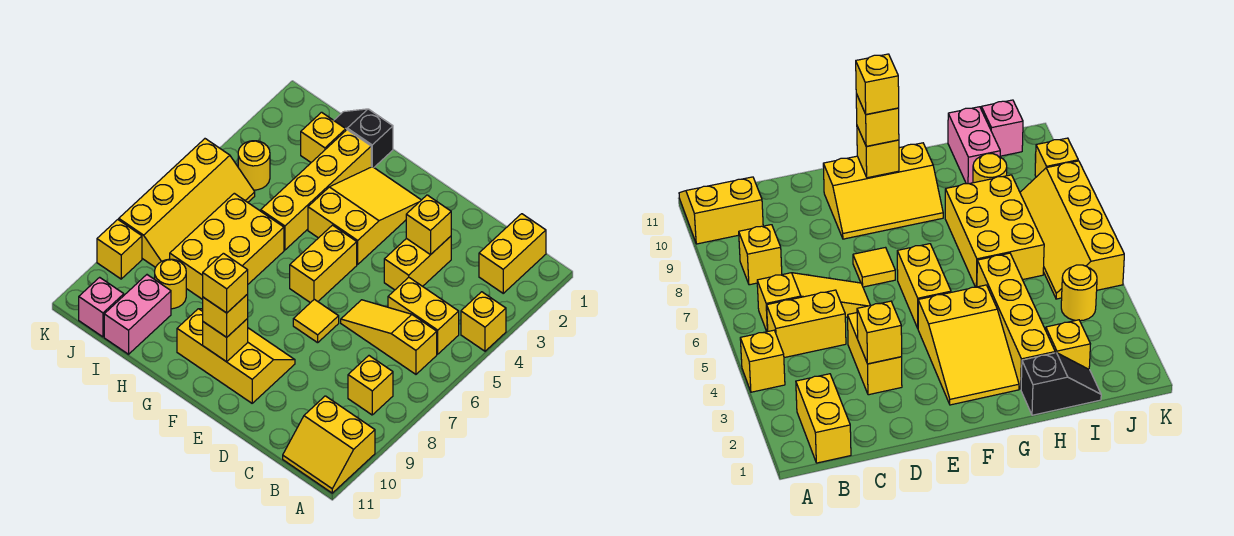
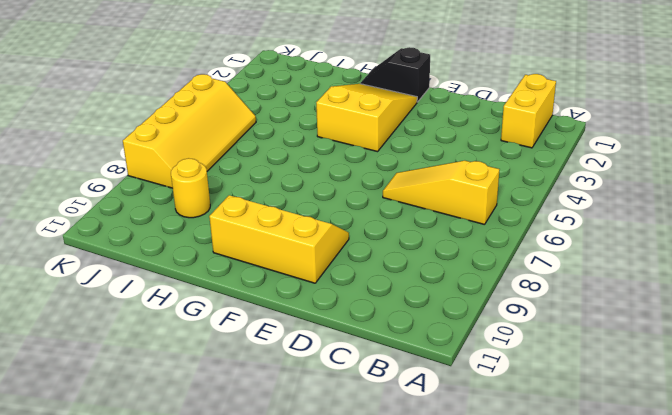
black slope F1:G1 level 1 top F -> black slope H1:I1 level 1 top H
none -> yellow brick A4 level 1
none -> yellow slope A10:B11 level 1 top 10
none -> yellow brick B5:C5 level 1

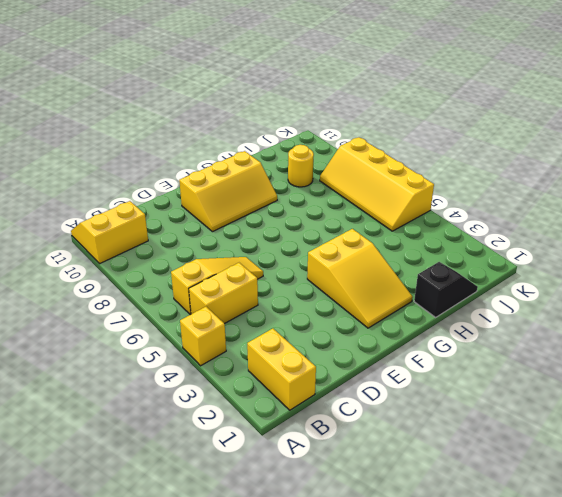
none -> yellow brick B8 level 1
none -> yellow brick D3:D4 level 1
none -> yellow tile E7 level 1

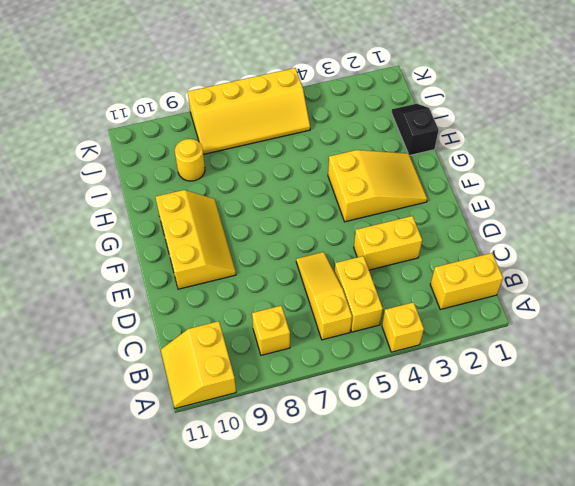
none -> yellow tile E7 level 1
none -> yellow brick F5:F6 level 1
none -> yellow brick H2:H5 level 1

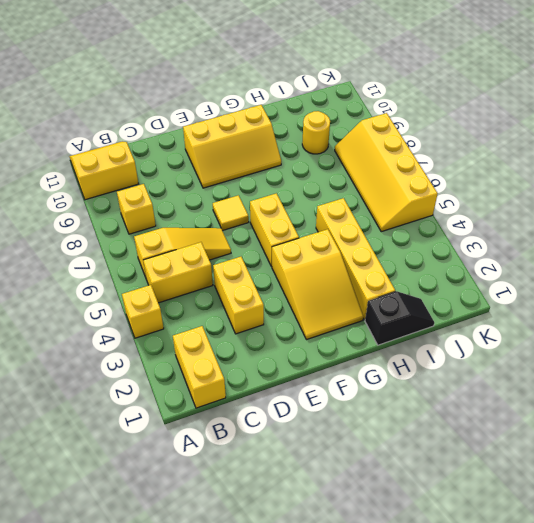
none -> yellow brick H6:I8 level 1
none -> yellow brick I2 level 1
none -> pink brick I10:I11 level 1

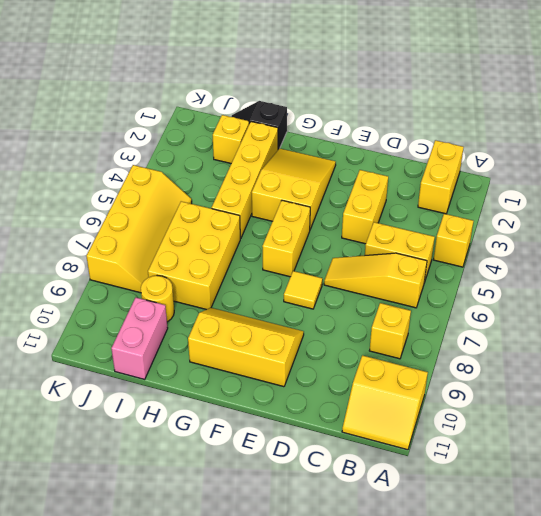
none -> yellow round brick J4 level 1
none -> pink brick J11 level 1
none -> yellow brick K9 level 1

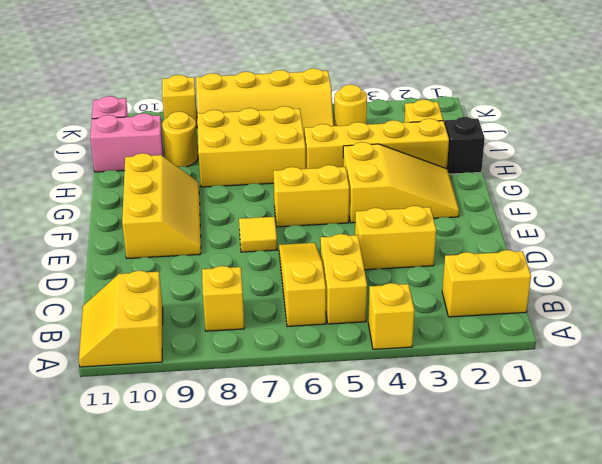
none -> yellow brick D3 level 2
none -> yellow brick F10 level 2
none -> yellow brick F10 level 3

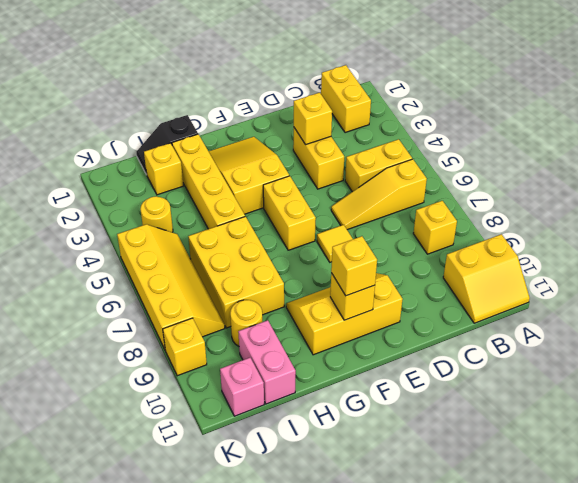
none -> yellow brick A4 level 1
none -> yellow brick F10 level 4

